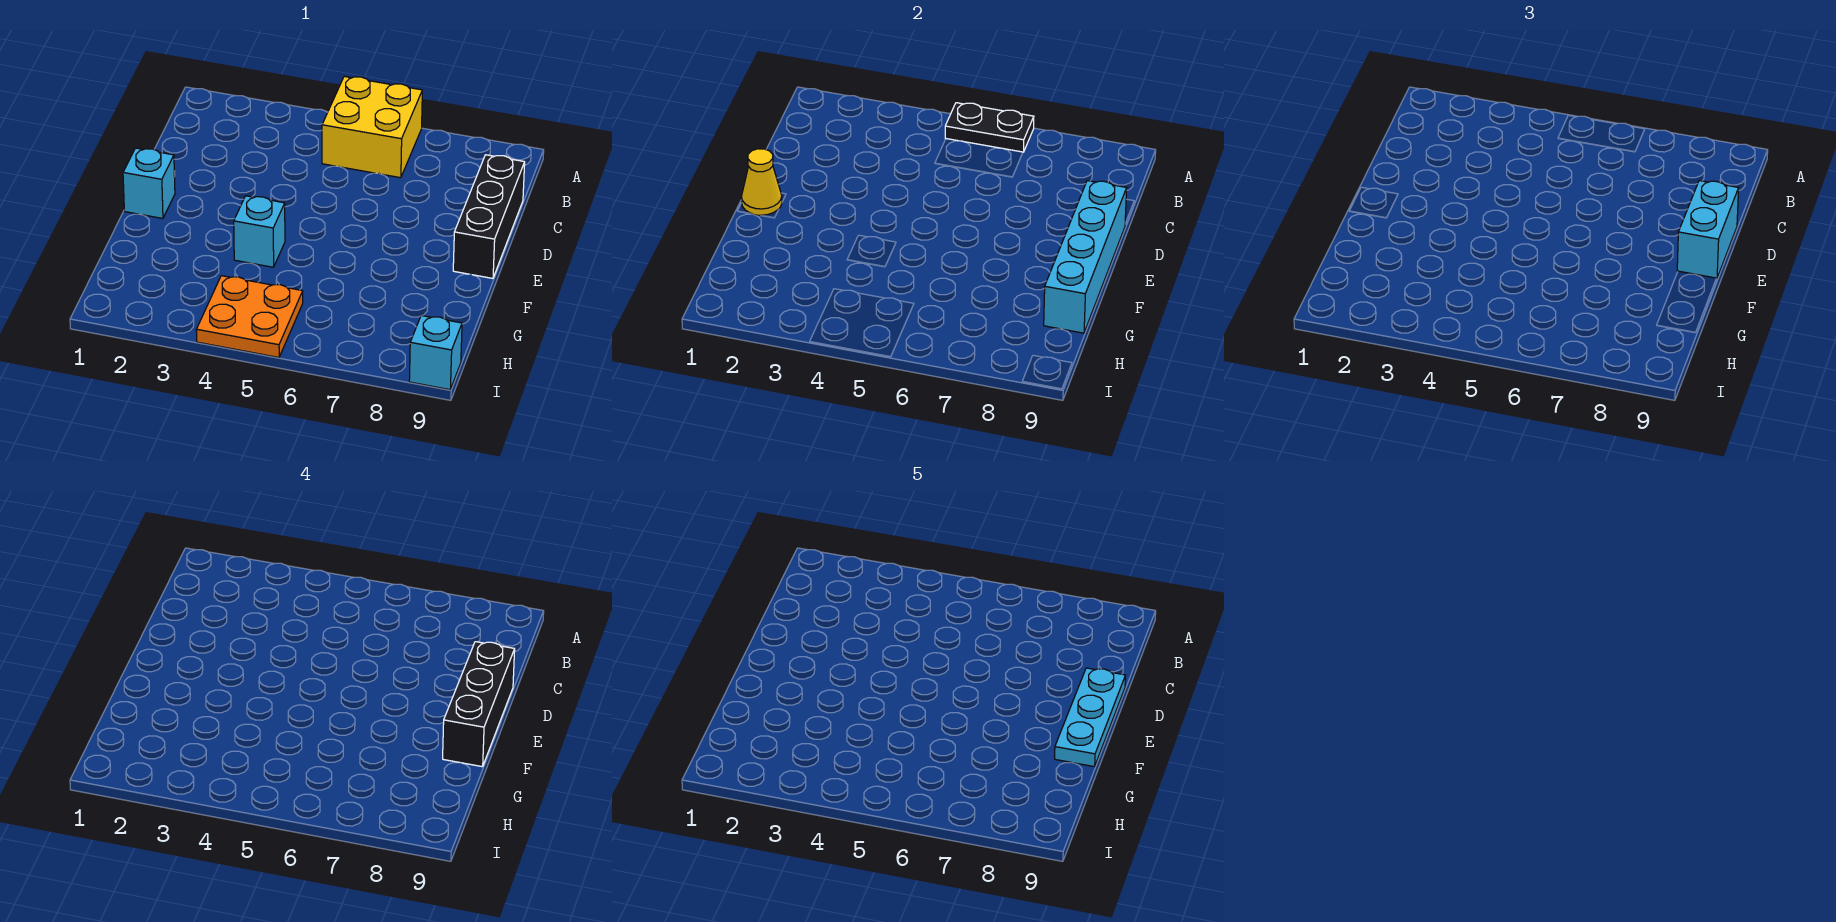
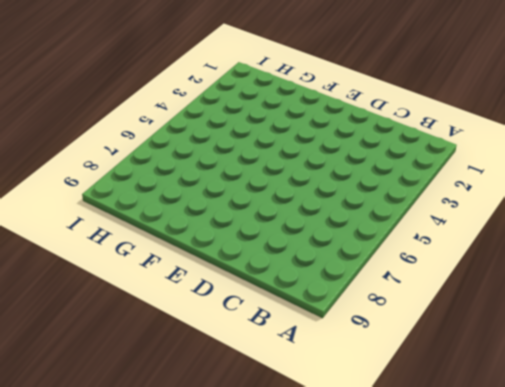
none -> yellow brick A5:B6 level 1
none -> black brick C9:E9 level 1
none -> cyan brick E1 level 1

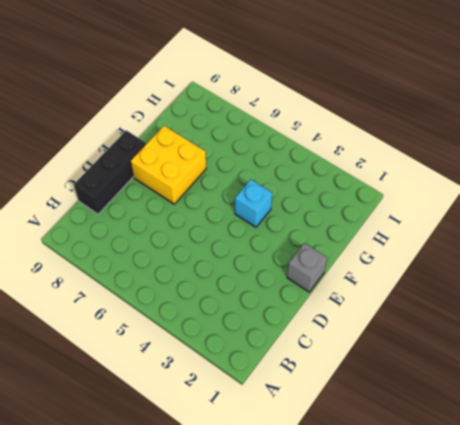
grey brick E1 level 1 -> cyan brick E1 level 1
yellow brick E7:F8 level 1 -> yellow brick A5:B6 level 1
none -> orange plate H4:I5 level 1
none -> cyan brick I9 level 1
none -> black plate A5:A6 level 2

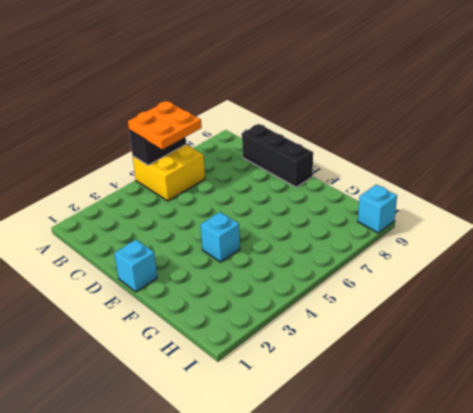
black brick A5:A6 level 2 -> black plate A5:A6 level 2
orange plate A5:B6 level 3 -> orange plate H4:I5 level 1
none -> cyan brick D9:G9 level 2
none -> yellow cone E1 level 2
none -> cyan brick D9:E9 level 3

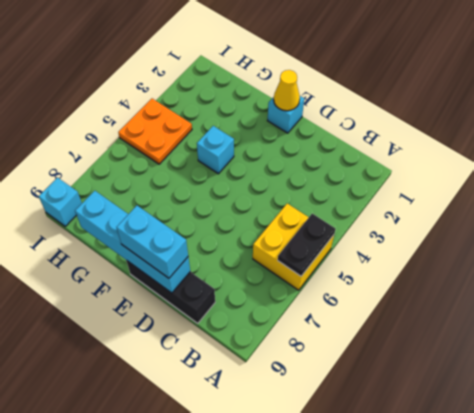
none -> black brick D9:F9 level 4
none -> cyan plate D9:F9 level 5

